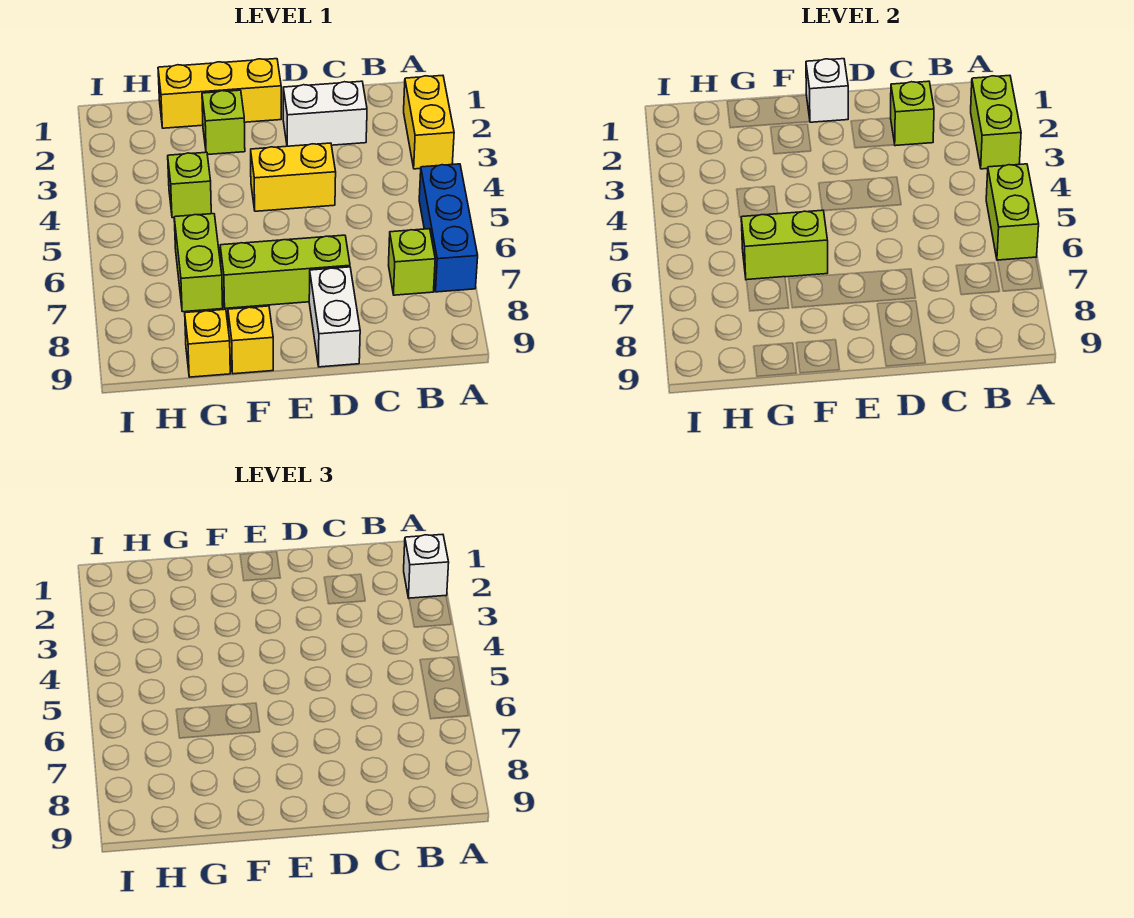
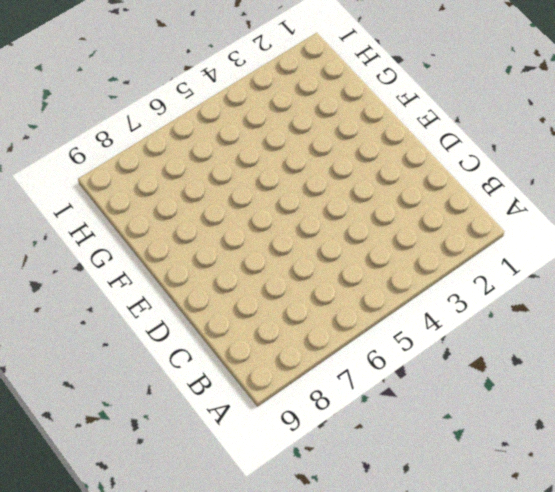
none -> yellow brick A2:A3 level 1
none -> blue brick A5:A7 level 1
none -> lime brick B7 level 1

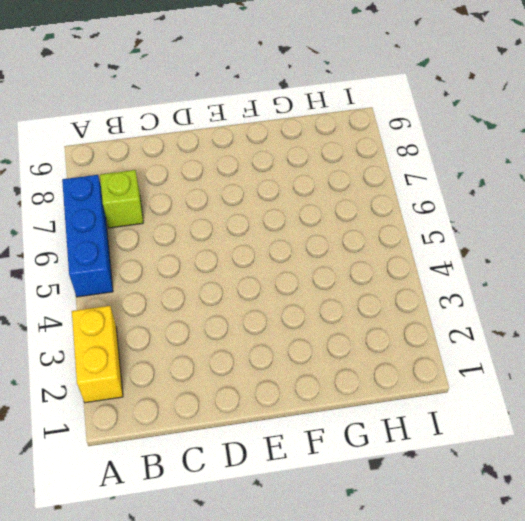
none -> white brick C2:D2 level 1
none -> yellow brick D4:E4 level 1
none -> lime brick D7:F7 level 1

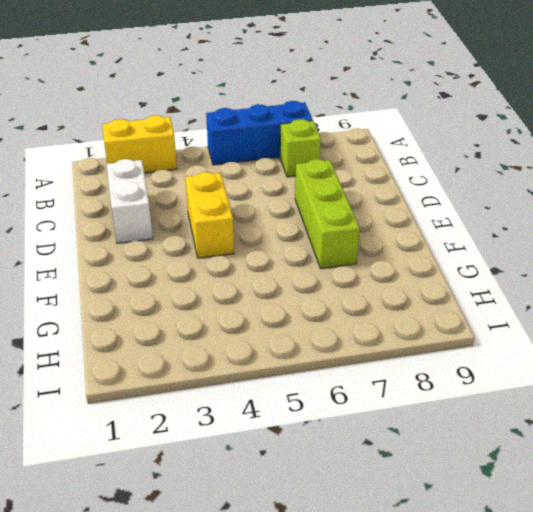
none -> white brick D8:D9 level 1
none -> yellow brick E1:G1 level 1
none -> lime brick F2 level 1

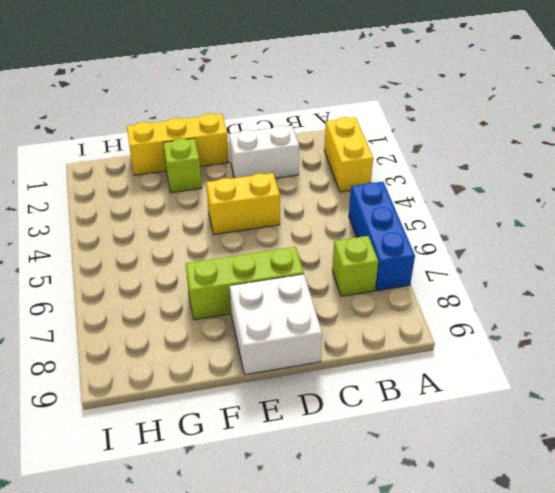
white brick D8:E9 level 1 -> white brick D8:D9 level 1
none -> yellow brick F9 level 1
none -> lime brick G4 level 1
none -> lime brick G6:G7 level 1

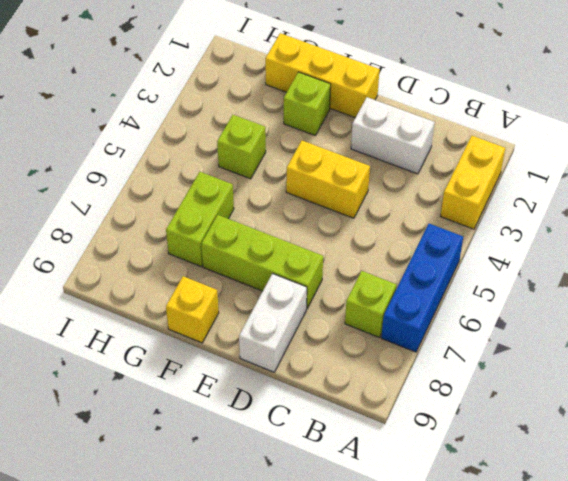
none -> yellow brick G9 level 1
none -> lime brick A2:A3 level 2
none -> lime brick A5:A6 level 2

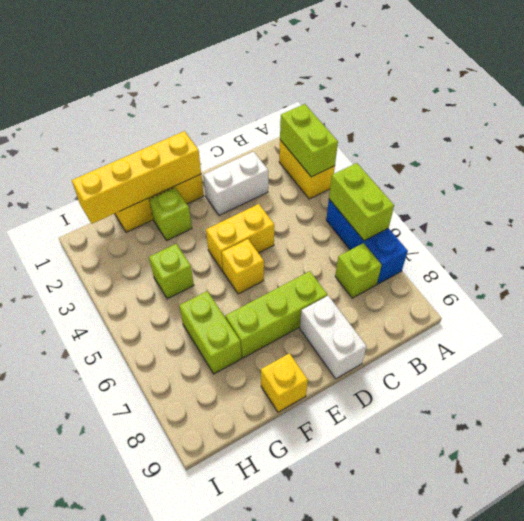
yellow brick E1:H1 level 2 -> white brick E1 level 2
yellow brick E5 level 1 -> yellow brick G9 level 1
none -> lime brick C2 level 2
none -> lime brick F6:G6 level 2
none -> white brick A2 level 3

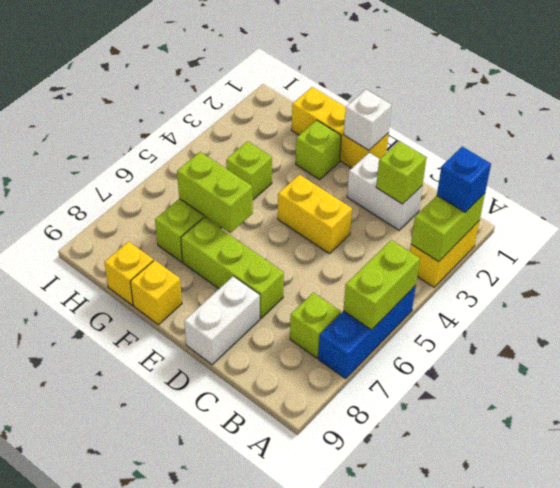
blue brick A2 level 3 -> white brick A2 level 3

